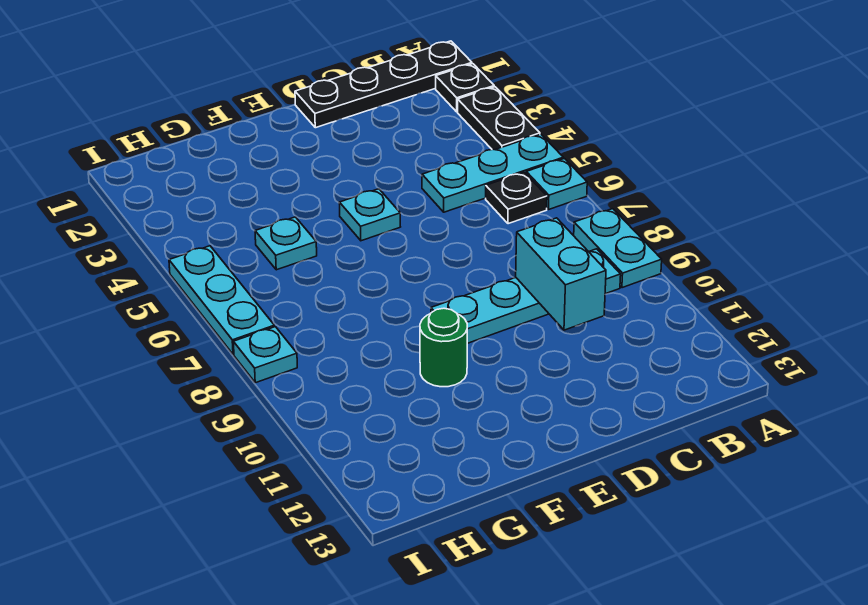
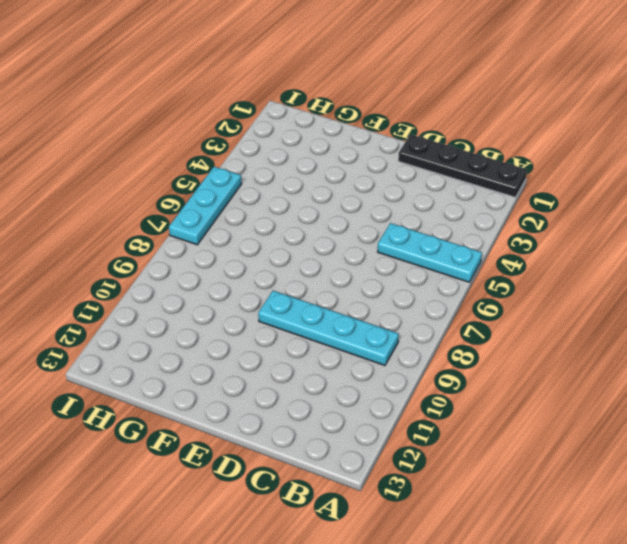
none -> black plate A2 level 1
none -> black plate A3:A4 level 1
none -> cyan plate A6 level 1

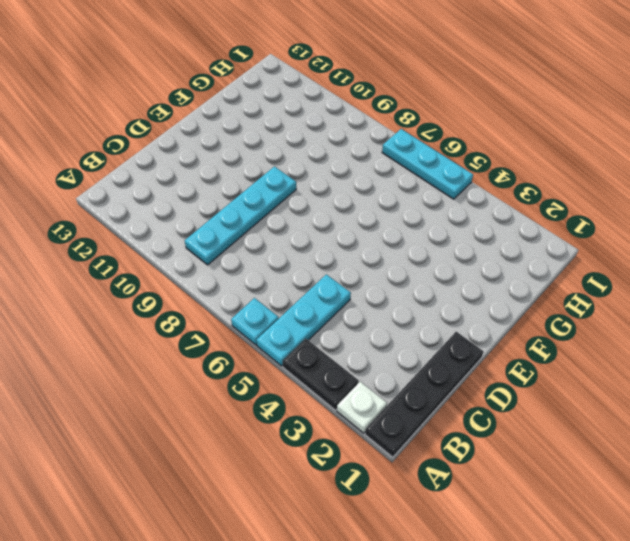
white plate A2 level 1 -> black plate A2 level 1
none -> cyan plate A8:A9 level 1
none -> black plate B6 level 1
none -> cyan plate E5 level 1

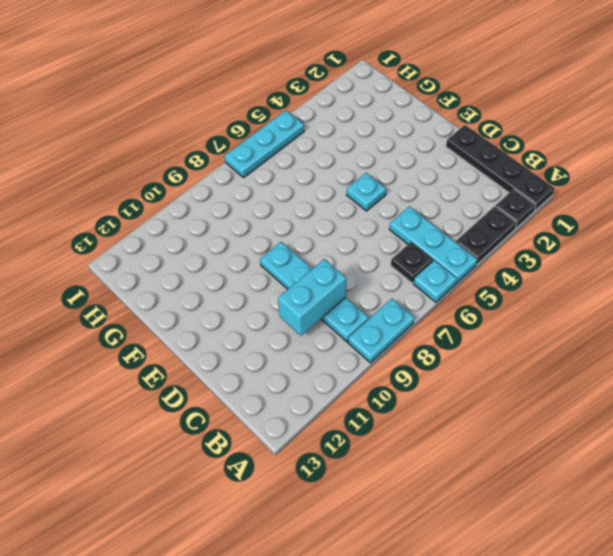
none -> green round brick F10 level 1
none -> cyan plate G5 level 1
none -> cyan plate I8 level 1

